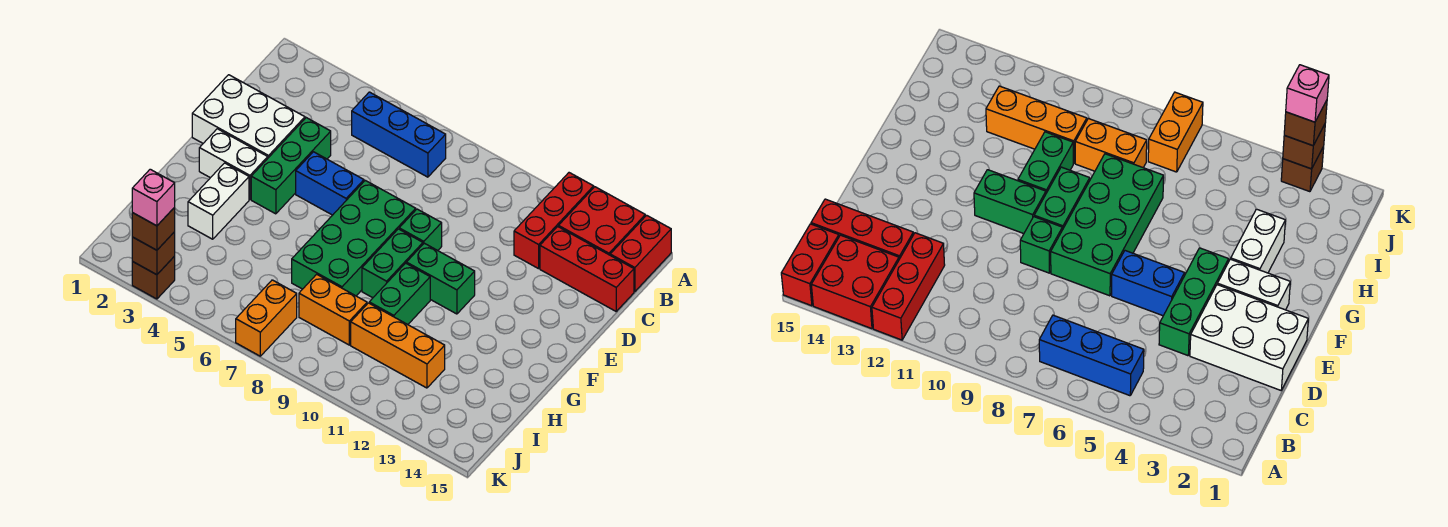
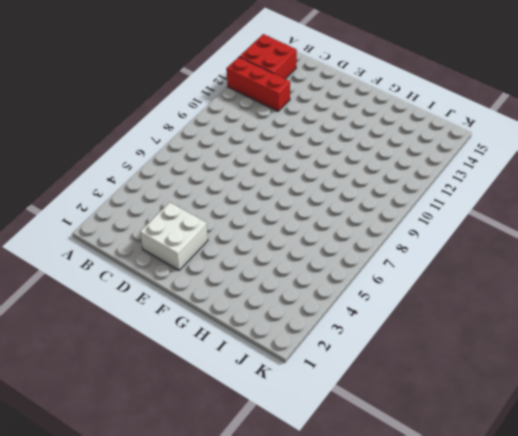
white brick D2:E3 level 1 -> white brick D1:E3 level 1
none -> red brick A15:B15 level 1
none -> blue brick B5:B7 level 1
none -> red brick C13:C15 level 1

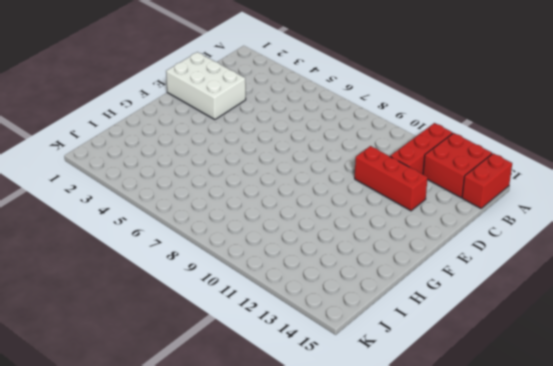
red brick D11:D13 level 1 -> red brick C13:C15 level 1
none -> blue brick B5:B7 level 1
none -> green brick D4:F4 level 1
none -> blue brick E5:E6 level 1

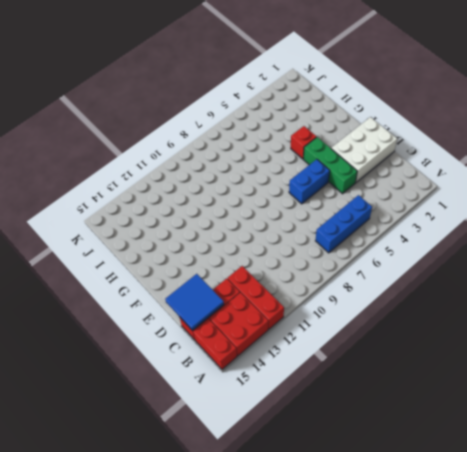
blue tile C14:D15 level 2 -> none
red brick G4 level 1 -> none
none -> green brick E7:H8 level 1
none -> green brick E9 level 1
none -> white brick F2:F3 level 1

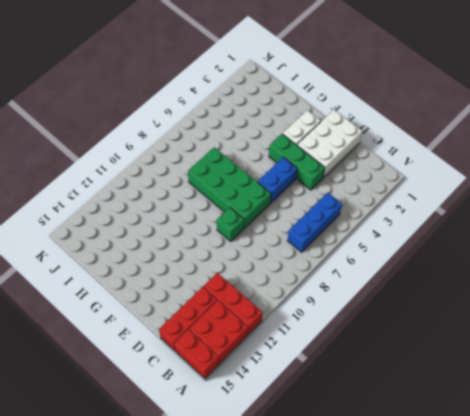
none -> green brick F9:G9 level 1
none -> green brick F10:F11 level 1
none -> white brick G3:H3 level 1

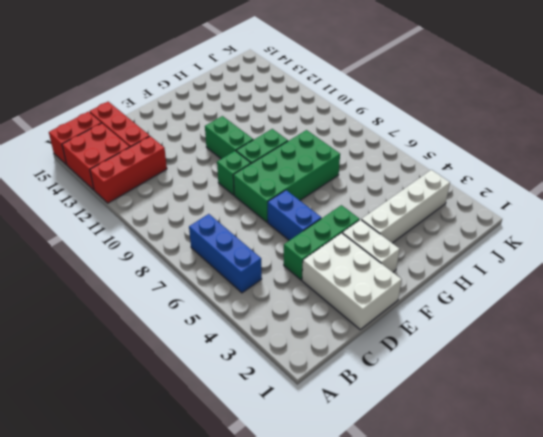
white brick G3:J3 level 1 -> white brick G3:H3 level 1
none -> green brick G10:H10 level 1
none -> orange brick I8:I9 level 1
none -> orange brick I10:I12 level 1

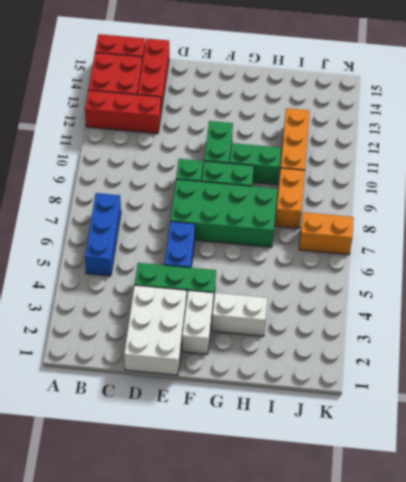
none -> brown brick K3 level 1
none -> brown brick K3 level 2
none -> brown brick K3 level 3

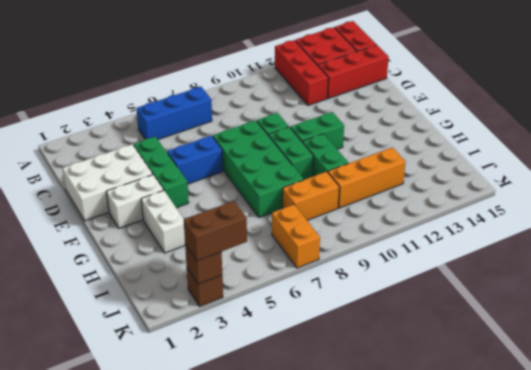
brown brick K3:K4 level 3 -> brown brick K3 level 3
none -> pink brick K3 level 4

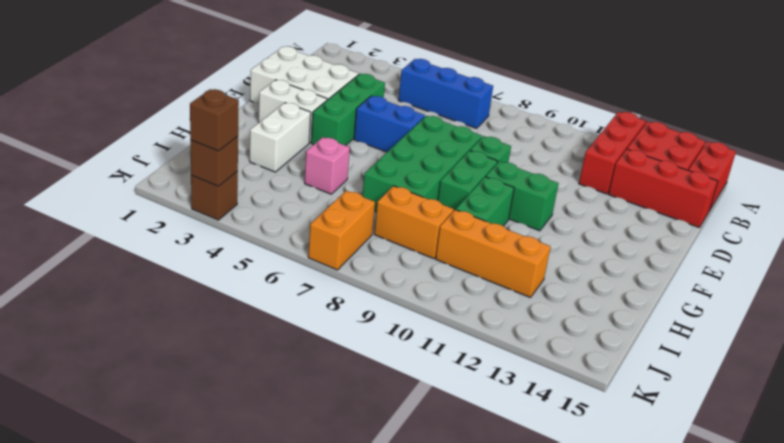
pink brick H5 level 1 -> pink brick K3 level 4

